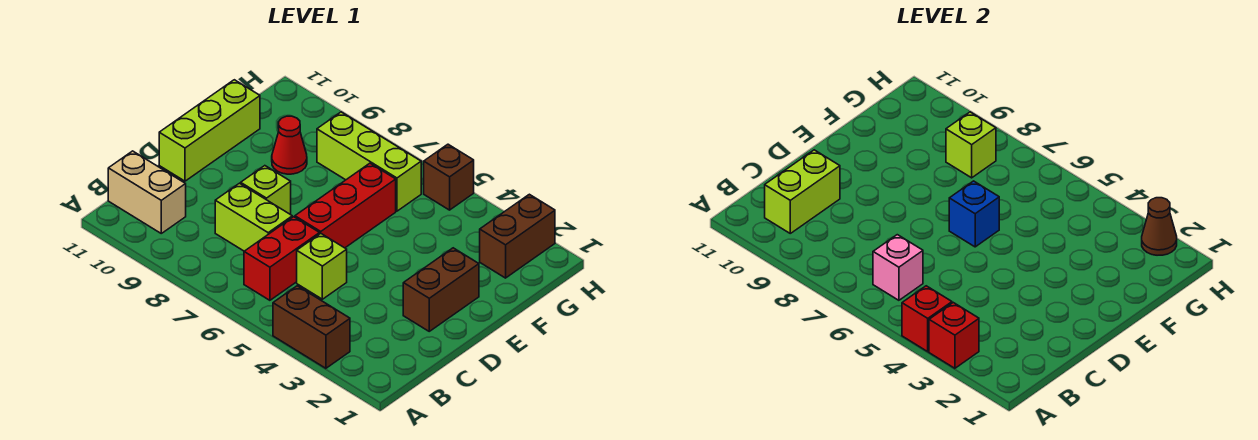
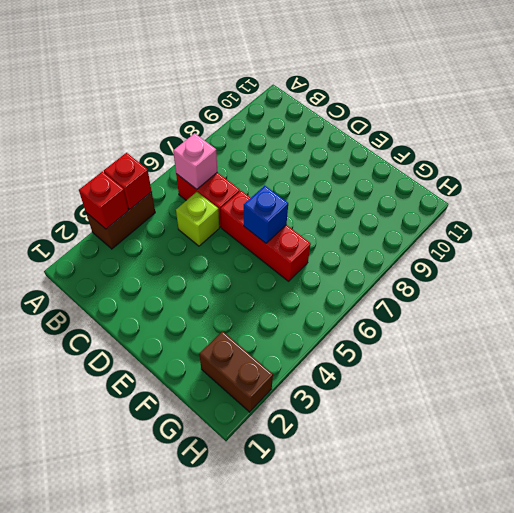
none -> tan brick B10:B11 level 1
none -> lime brick C7:C8 level 1
none -> brown brick D2:E2 level 1

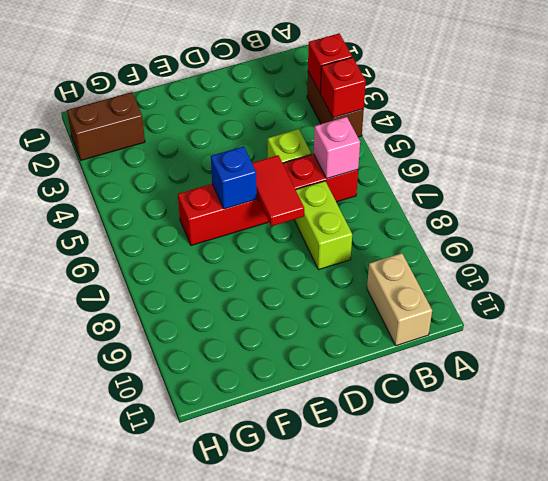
red tile D6:D7 level 2 -> none
none -> brown brick D2:E2 level 1
none -> lime brick D8 level 1
none -> lime brick D11:F11 level 1

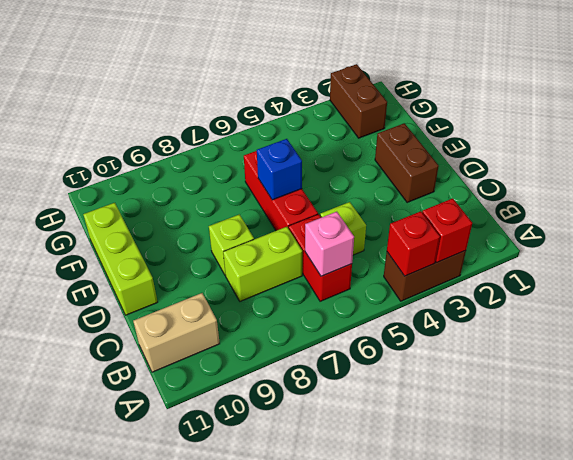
none -> red cone F9 level 1
none -> lime brick G6:G8 level 1
none -> brown brick H5 level 1

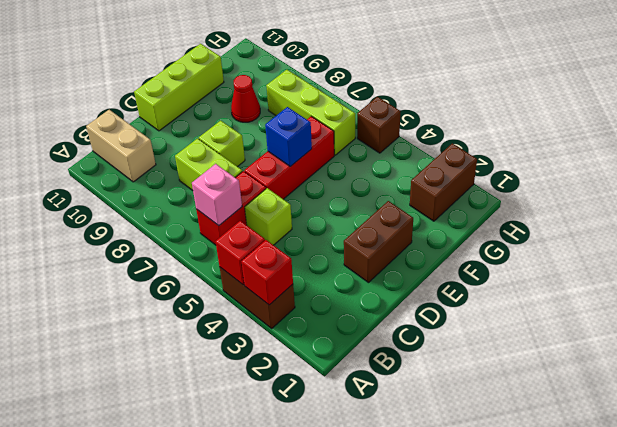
none -> lime brick B10:C10 level 2
none -> lime brick G8 level 2
none -> brown cone H2 level 2

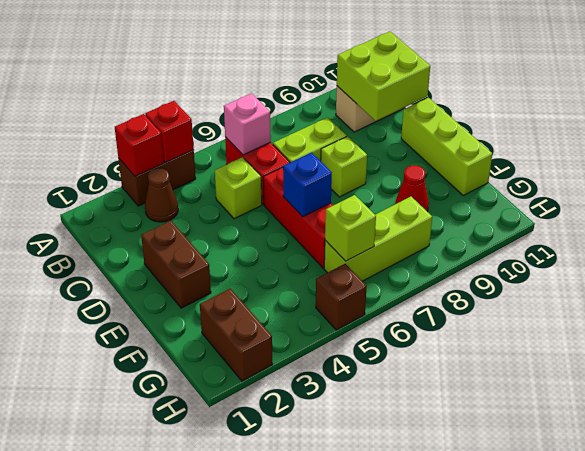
brown cone B3 level 1 -> brown cone H2 level 2
lime brick B10:C11 level 2 -> lime brick B10:C10 level 2
lime brick G6 level 2 -> lime brick G8 level 2

